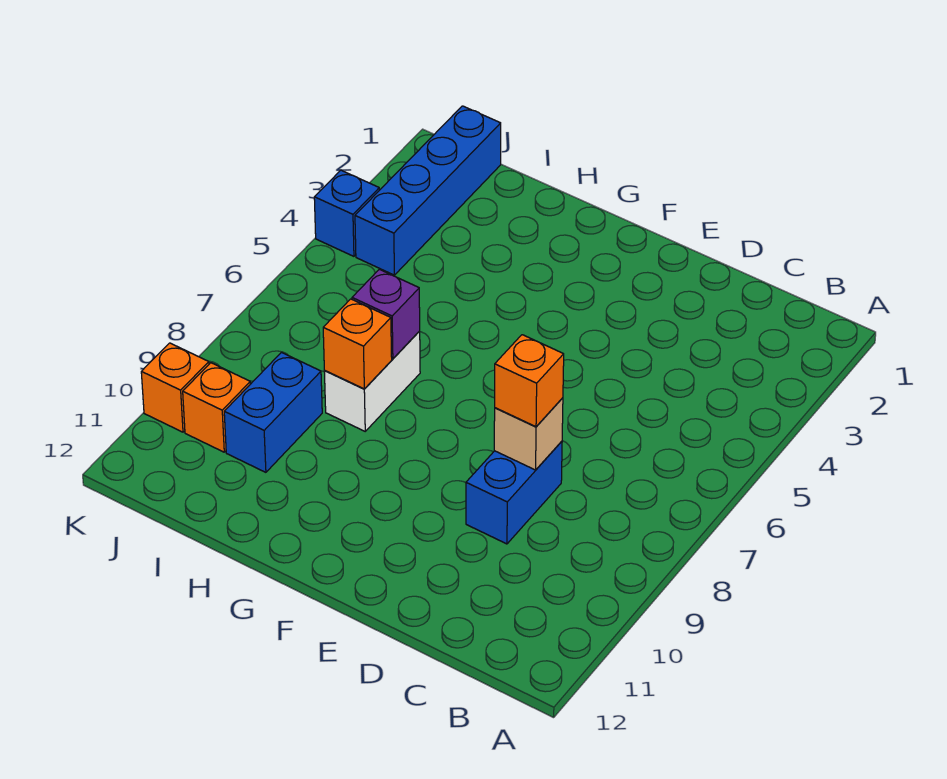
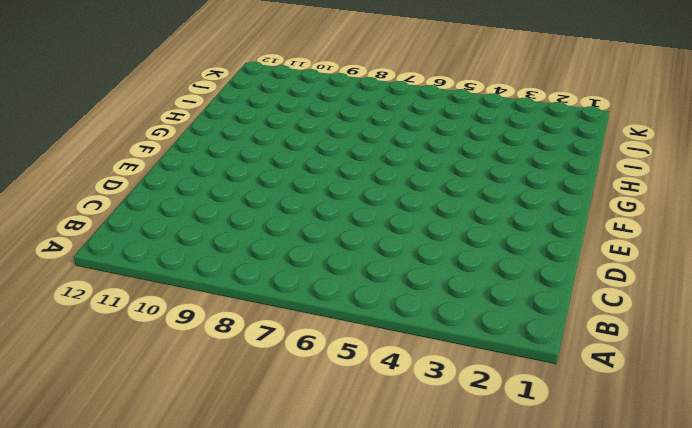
none -> blue brick D8:D9 level 1
none -> white brick H7:H8 level 1

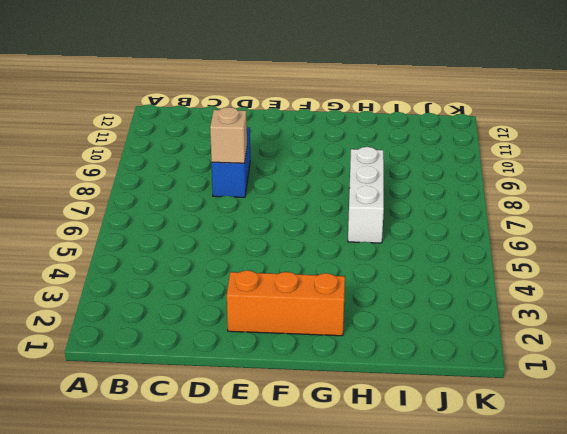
orange brick E2:G2 level 1 -> none
white brick H6:H8 level 1 -> white brick H7:H8 level 1
none -> blue brick I9:I10 level 1
none -> blue brick J1:J4 level 1

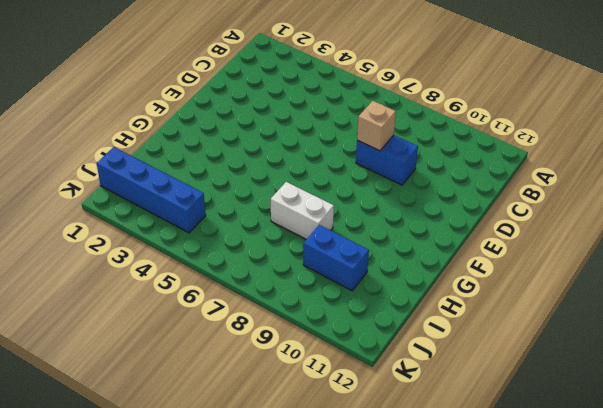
none -> orange brick J10 level 1
none -> blue brick K4 level 1

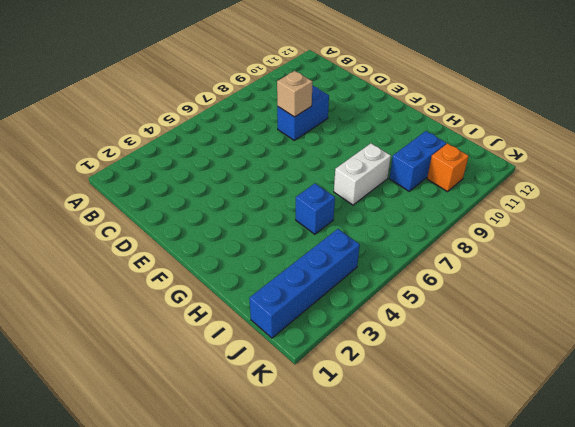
blue brick H5 level 1 -> blue brick K4 level 1
none -> orange brick K10 level 1
none -> purple brick H7 level 2

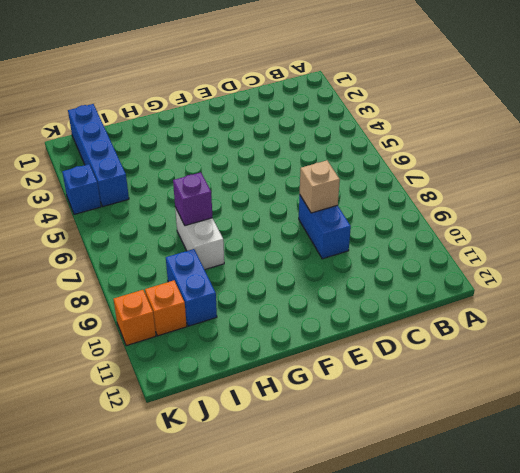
none -> orange brick H8 level 2
none -> orange brick D8 level 3

